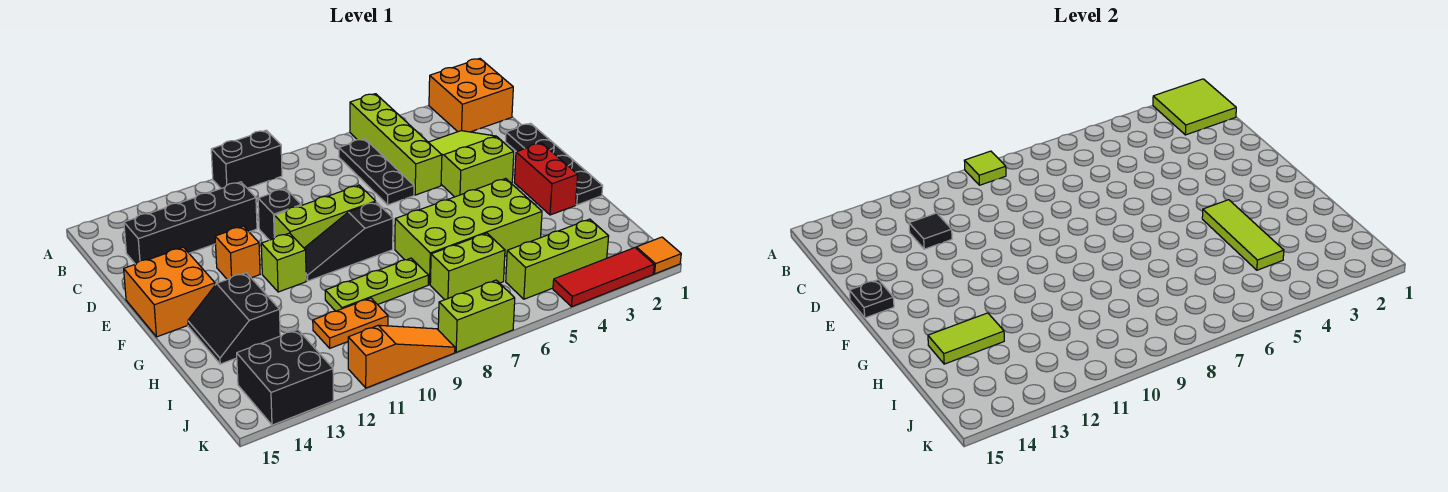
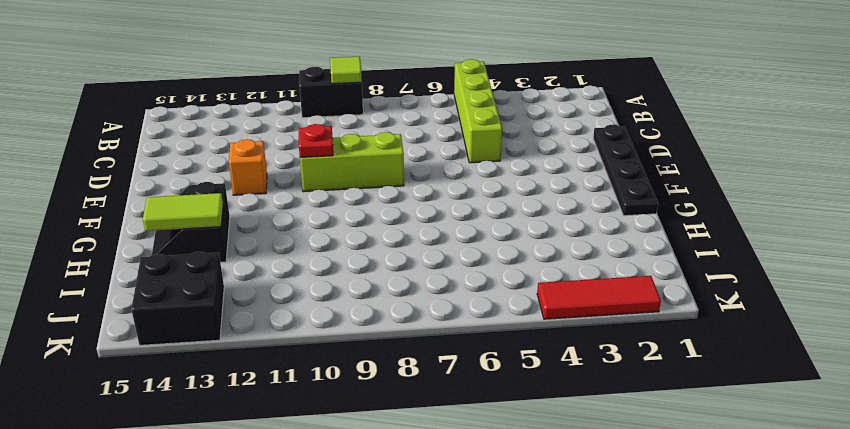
red plate E10 level 2 -> none
none -> orange brick A1:B2 level 1
none -> black plate B6:D6 level 1
none -> lime slope C3:E4 level 1 top E
none -> black brick C11:C14 level 1

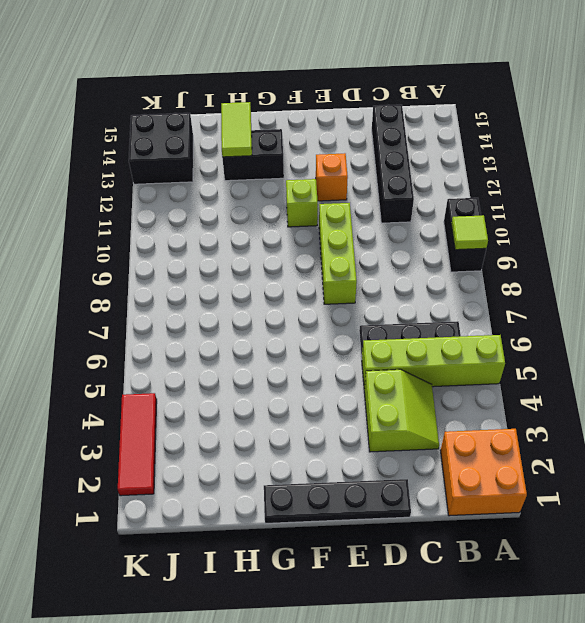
lime slope C3:D4 level 1 top D -> lime slope C3:E4 level 1 top E
none -> black brick D10 level 1
none -> orange brick E14:F15 level 1
none -> red brick F2:G2 level 1
none -> black slope F8:F10 level 1 top 8

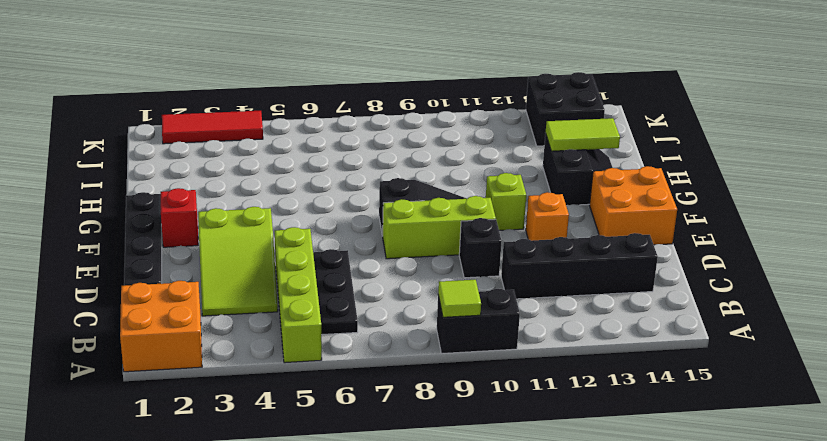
red brick F2 level 1 -> red brick F2:G2 level 1
none -> lime brick G4:H7 level 1
none -> lime plate H8:H10 level 1
none -> lime brick I6:I7 level 1
none -> orange plate I10:I11 level 1

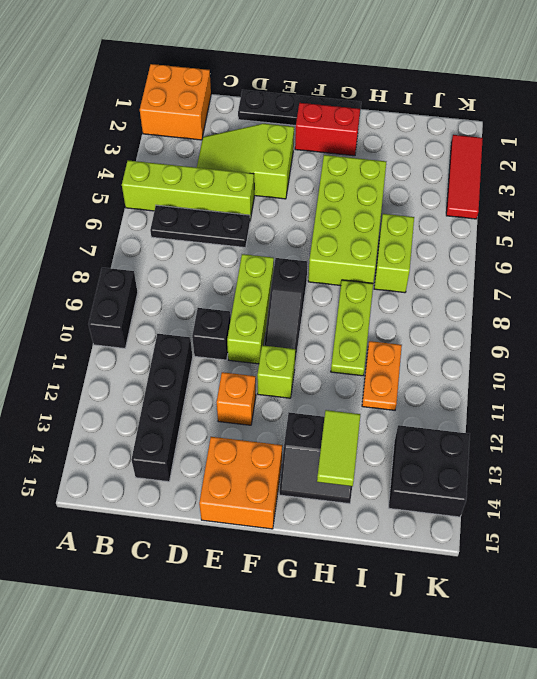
none -> lime brick J3:J5 level 1
none -> orange tile K1 level 1
none -> lime brick K7:K8 level 1
none -> orange slope K9:K11 level 1 top 11

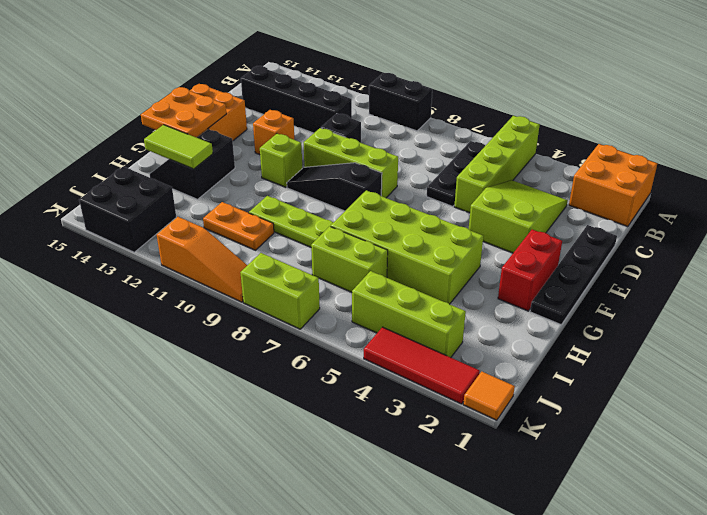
orange plate F14:G15 level 2 -> none
none -> lime tile A1:B2 level 2
none -> lime tile A9 level 2
none -> black tile C12 level 2
none -> black plate E15 level 2

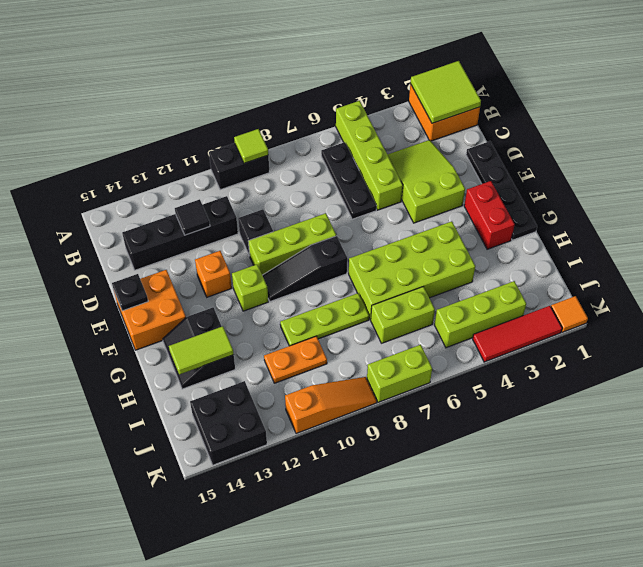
none -> lime tile G4:I4 level 2

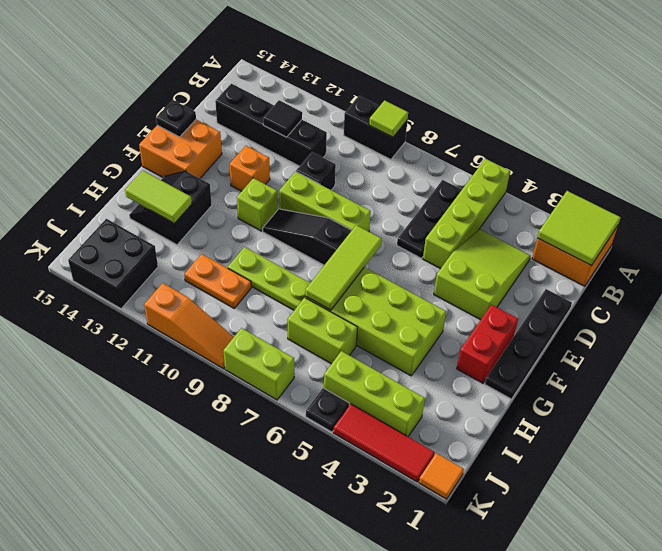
lime tile F7:H7 level 2 -> lime tile G4:I4 level 2
black plate K5 level 1 -> none

